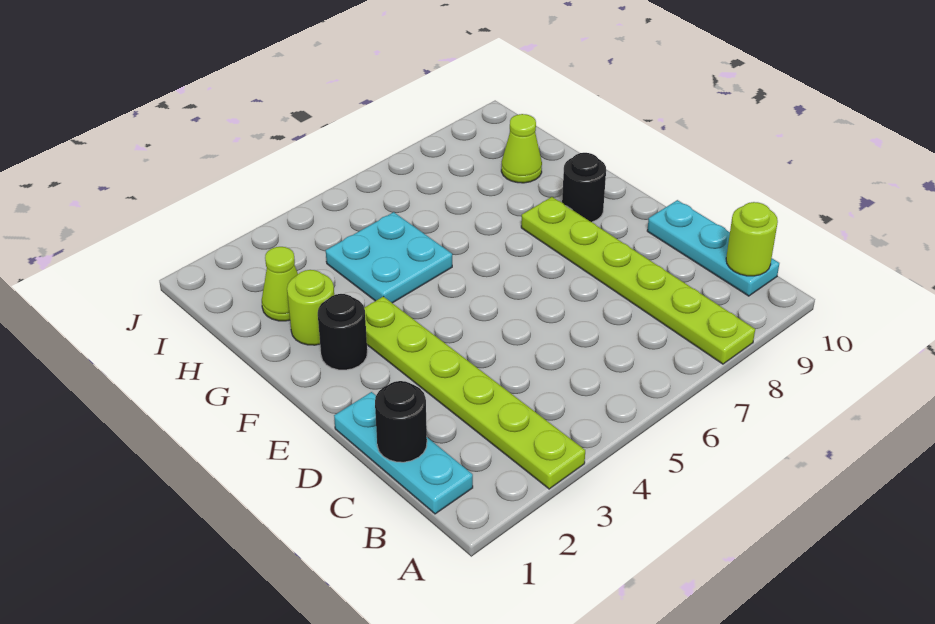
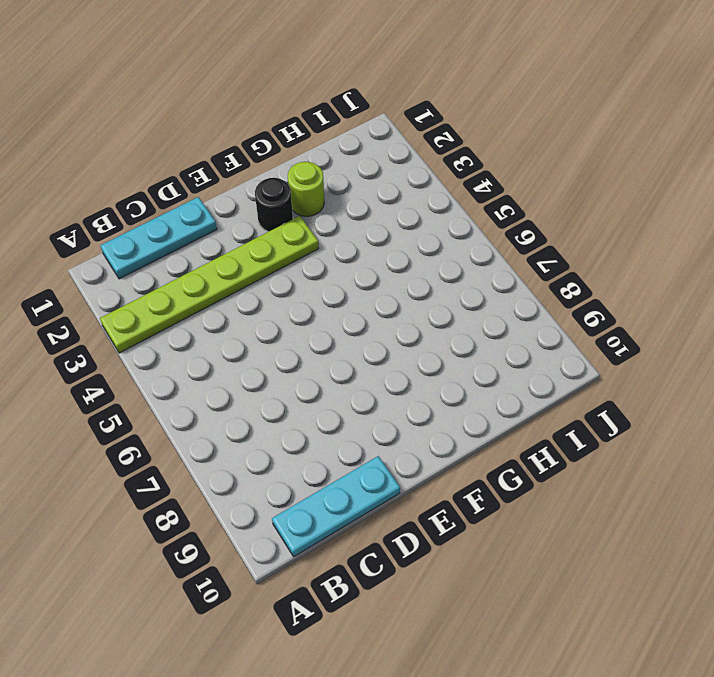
none -> lime plate A8:F8 level 1
none -> black round brick F9 level 1
none -> cyan plate G4:H5 level 1

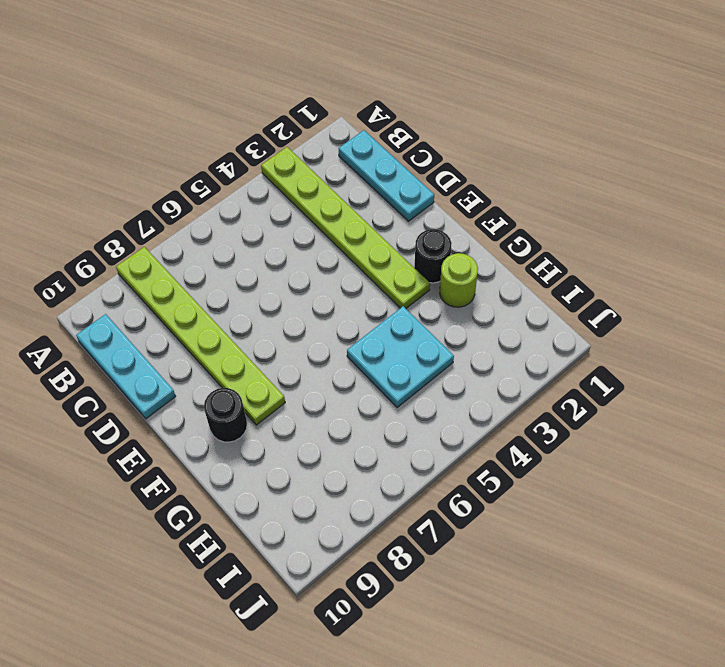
none -> lime cone H2 level 1
none -> lime cone H9 level 1
none -> lime round brick B10 level 2

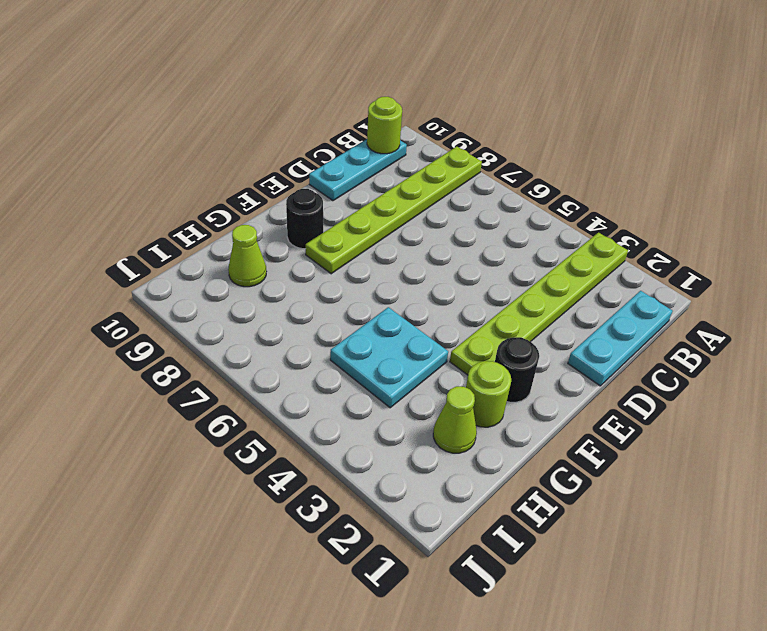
none -> black round brick C1 level 2

